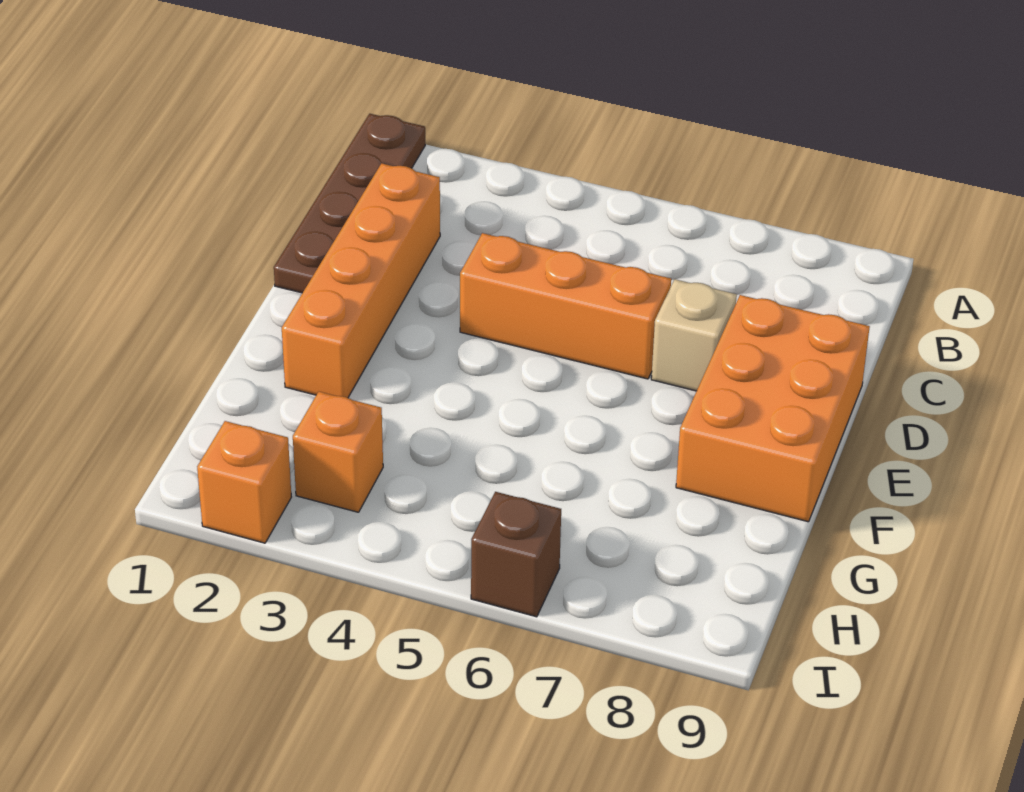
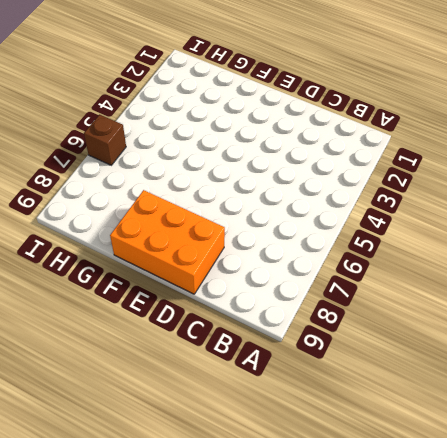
none -> brown plate A1:D1 level 1
none -> orange brick C2:F2 level 1

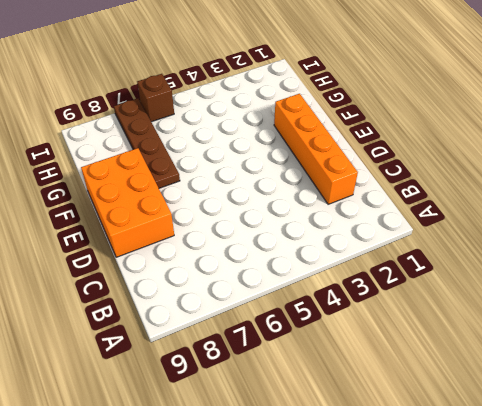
brown plate F7:I7 level 1 -> brown plate A1:D1 level 1
none -> orange brick D4:D6 level 1
none -> tan brick D7 level 1

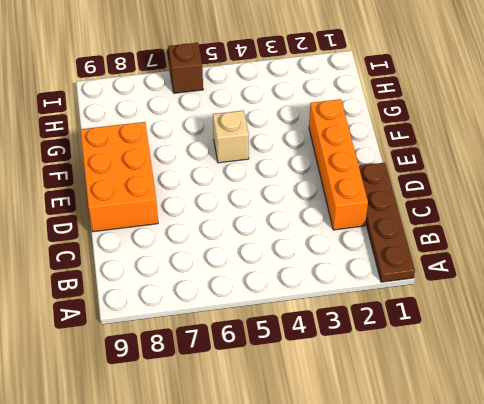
tan brick F5 level 1 -> tan brick D7 level 1
none -> orange brick D4:D6 level 1
none -> orange brick H3 level 1

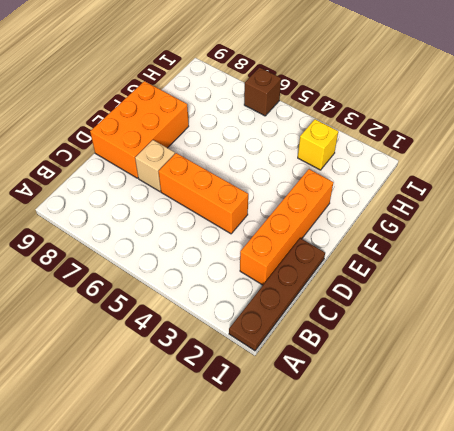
yellow brick H3 level 1 -> orange brick H3 level 1
none -> orange brick I2 level 1

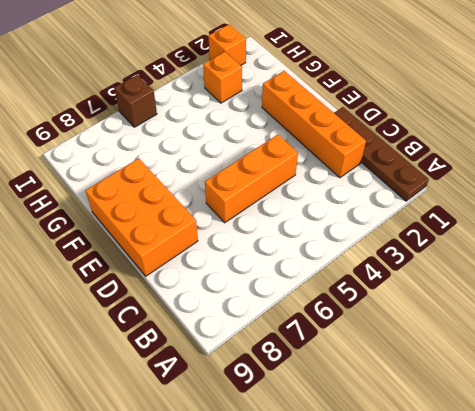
none -> tan brick D7 level 1

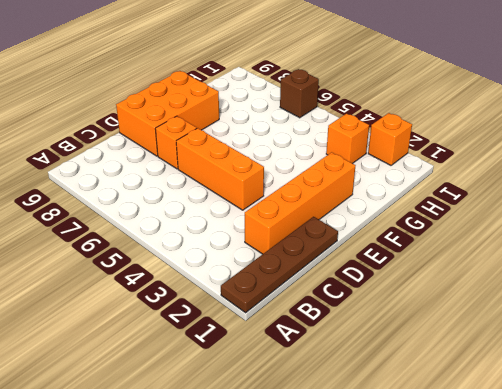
orange brick D7 level 1 -> tan brick D7 level 1

